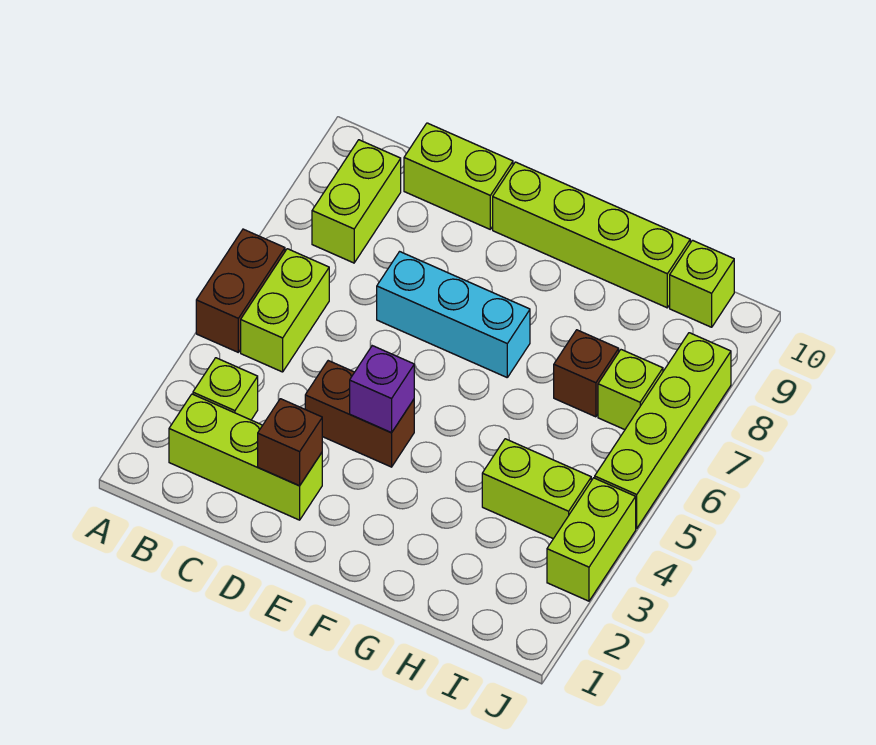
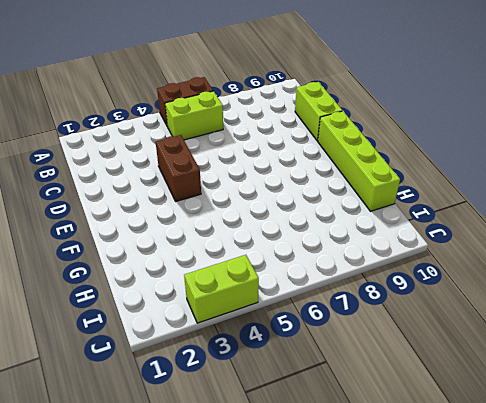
none -> lime brick B2:D2 level 1
none -> lime brick B3 level 1
none -> lime brick B8:B9 level 1

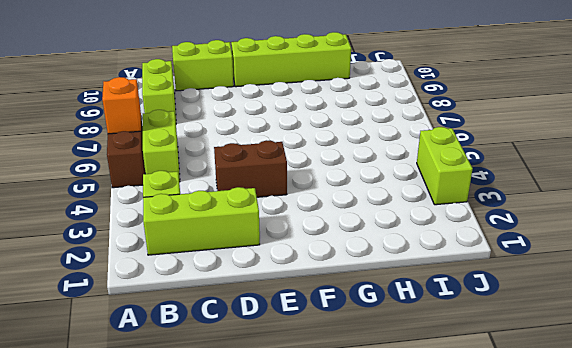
orange brick A6 level 2 -> none
none -> cyan brick D7:F7 level 1
none -> lime brick H4:I4 level 1
none -> brown brick H7 level 1

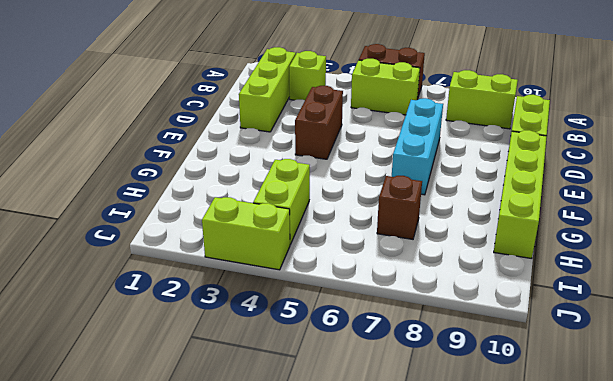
none -> lime brick I7 level 1
none -> lime brick I10 level 1
none -> lime brick J5:J8 level 1

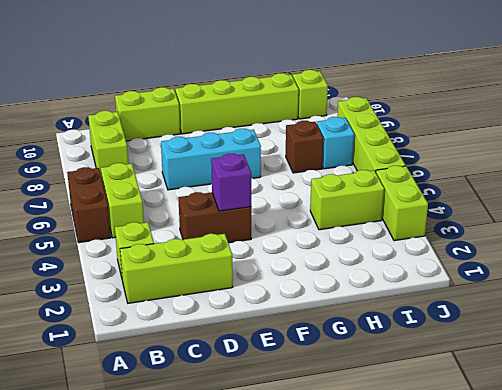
cyan brick I7 level 1 -> lime brick I7 level 1
none -> brown brick D2 level 2

